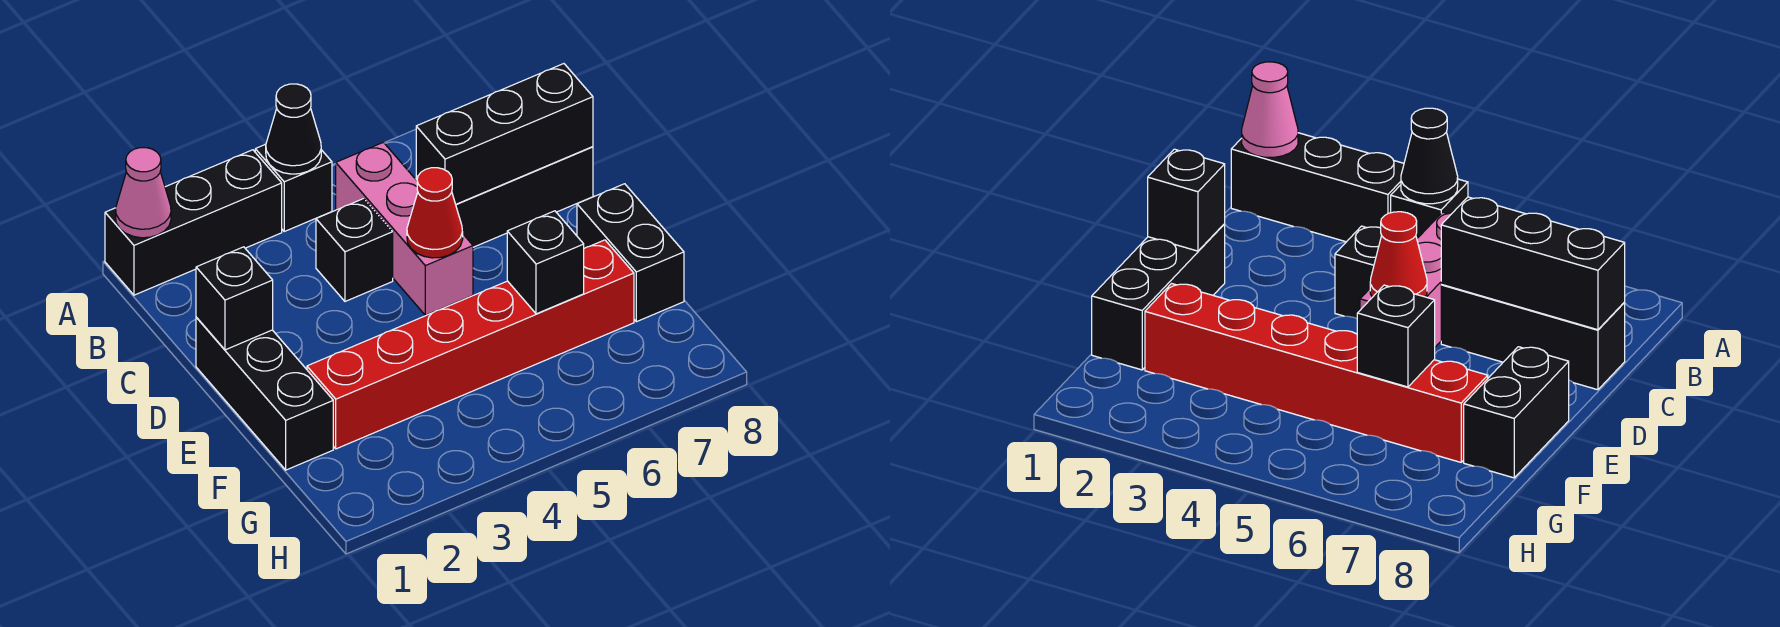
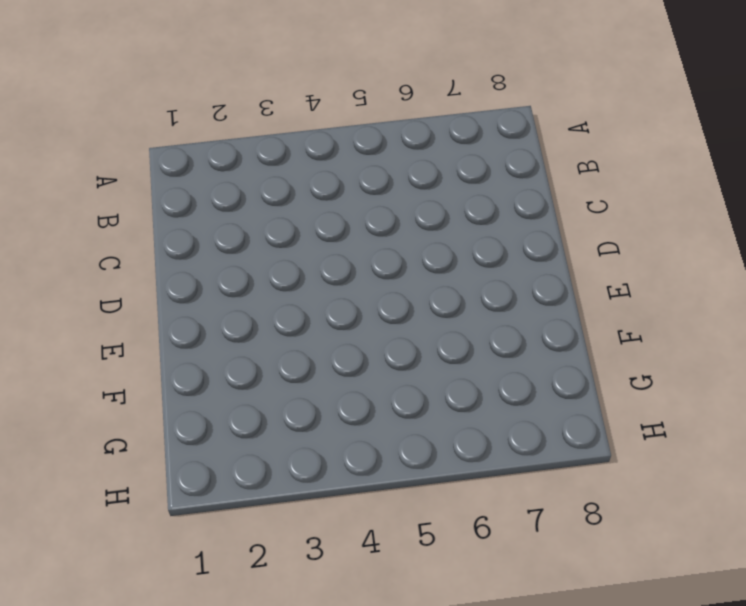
none -> black brick A1:A3 level 1
none -> black brick A4 level 1
none -> pink brick B5:D5 level 1

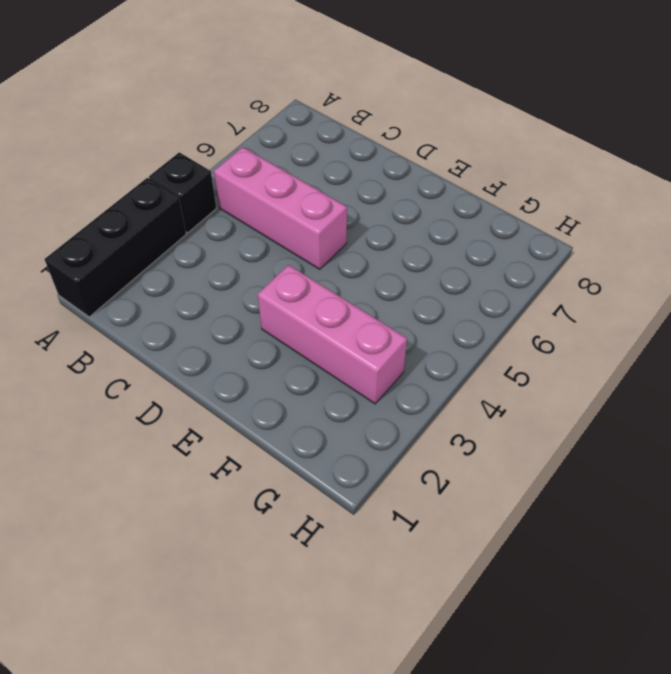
pink brick E3:G3 level 1 -> red brick F2:F7 level 1
none -> black brick C4 level 1
none -> black brick C6:C8 level 1
none -> black brick D1:F1 level 1

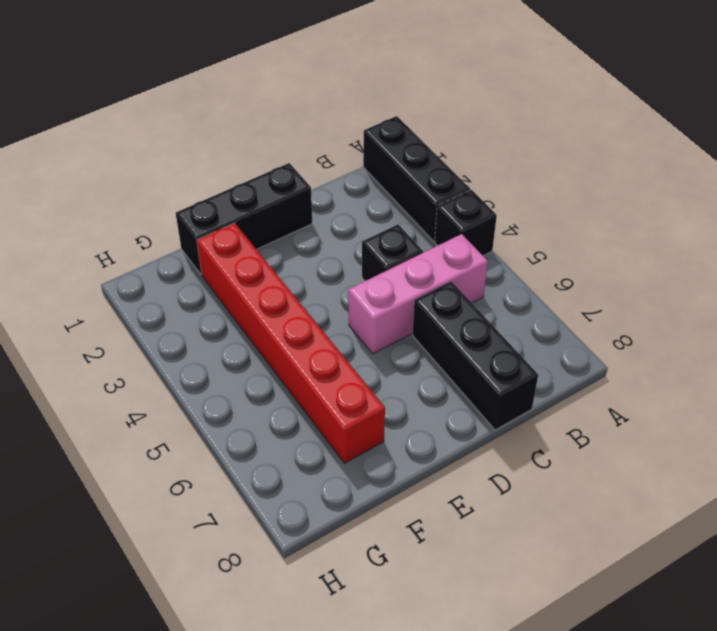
none -> black brick E8:F8 level 1
none -> pink cone A1 level 2
none -> black cone A4 level 2

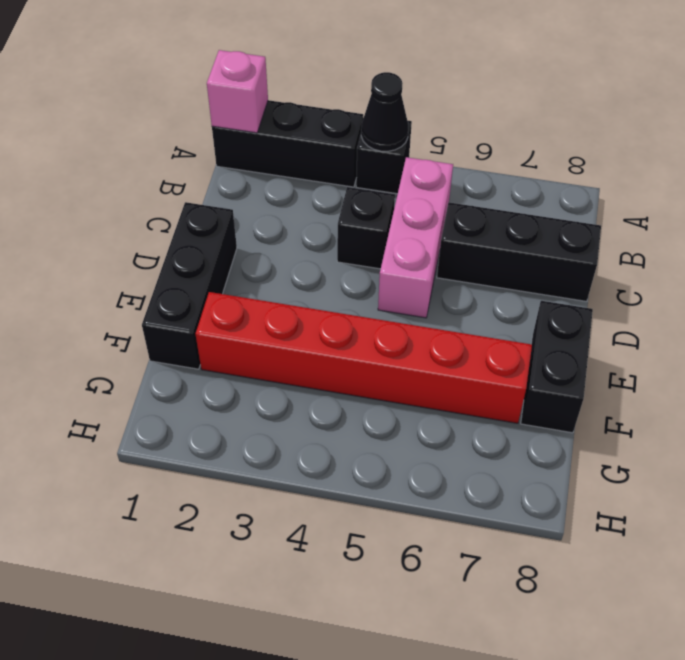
pink brick A1 level 2 -> pink cone A1 level 2
none -> black brick C6:C8 level 2
none -> black brick D1 level 2
none -> red cone D5 level 2

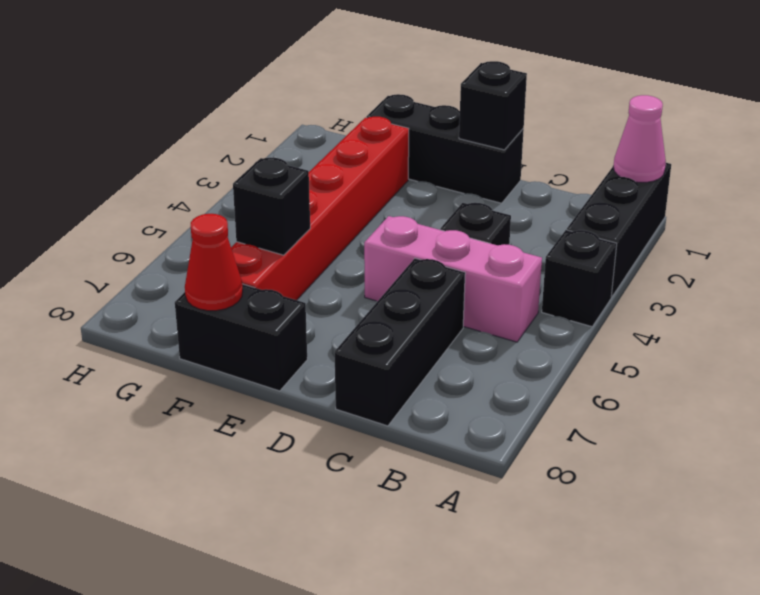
red cone F8 level 2 -> red cone D5 level 2
none -> black cone A4 level 2
none -> black brick C6:C8 level 2

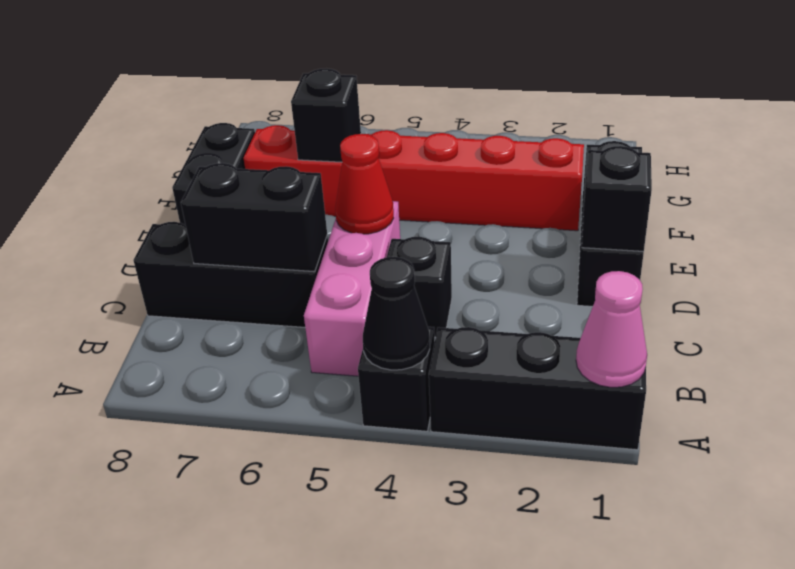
black brick C6:C7 level 2 -> black brick C6:C8 level 2

